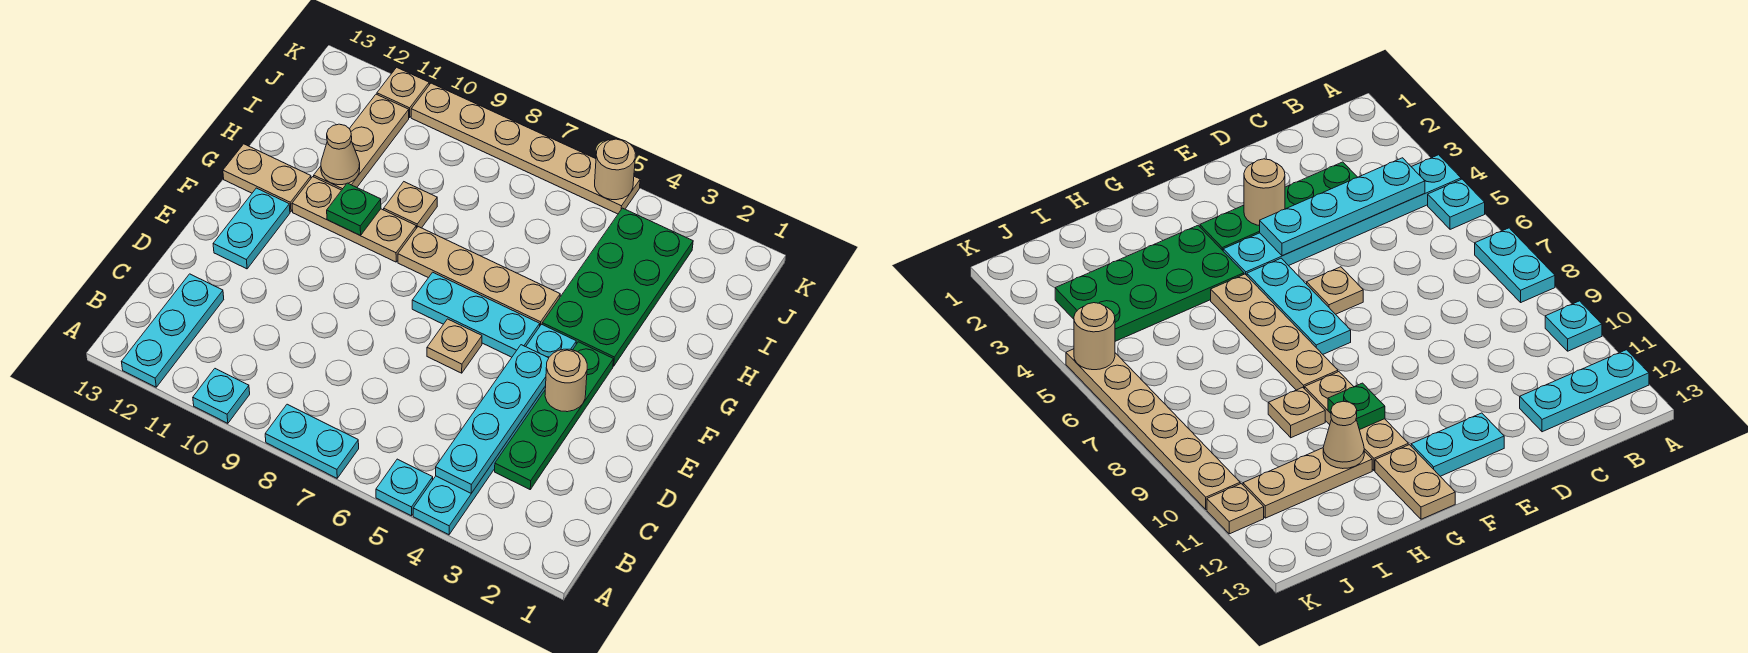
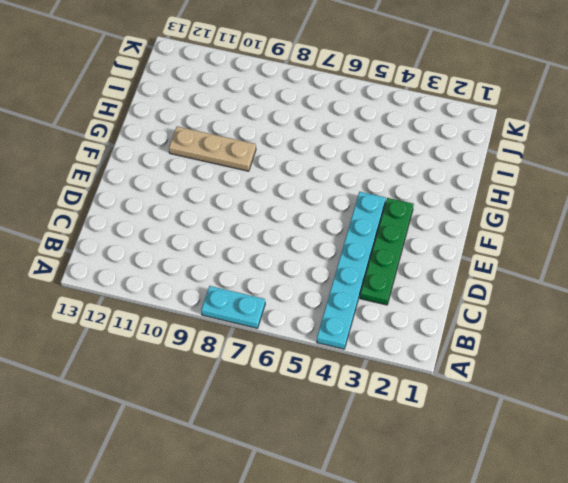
none -> cyan plate A5 level 1
none -> cyan plate A10 level 1
none -> cyan plate A12:C12 level 1

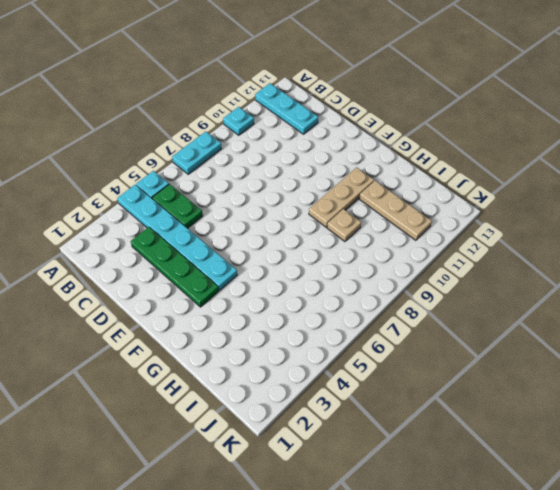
green plate B5:C5 level 1 -> none
none -> tan plate E6 level 1
none -> cyan plate E12:F12 level 1
none -> cyan plate F5:F7 level 1

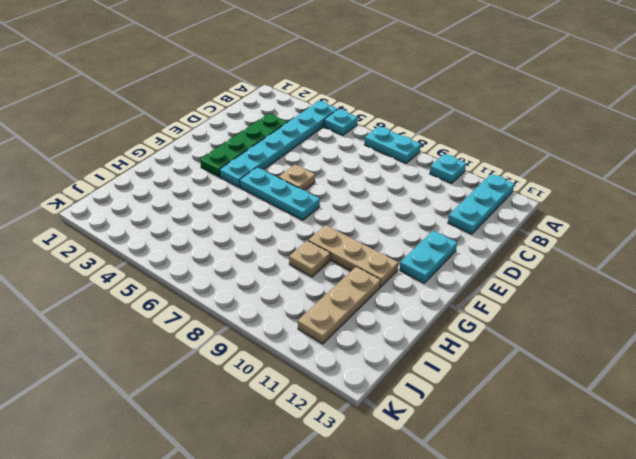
none -> green plate G3:J4 level 1
none -> tan plate G5:G8 level 1
none -> tan plate G12:G13 level 1

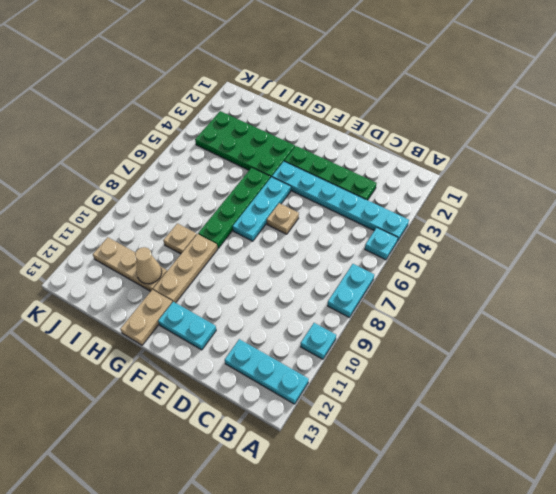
green plate G5:G8 level 1 -> tan plate G5:G8 level 1
none -> tan plate K5:K10 level 1
none -> tan plate K11 level 1
none -> cyan plate B4:E4 level 2

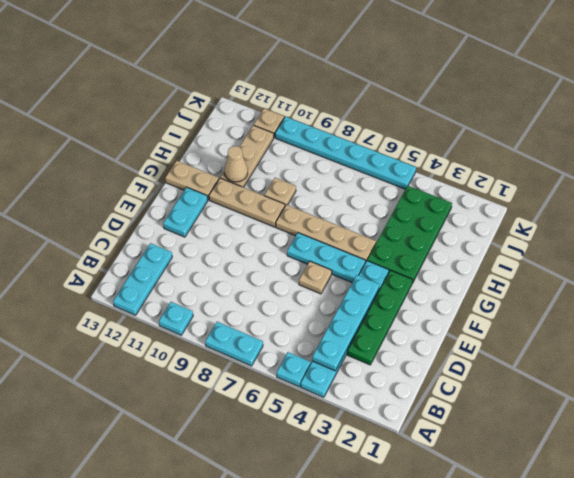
cyan plate K5:K10 level 1 -> tan plate K5:K10 level 1
none -> tan round brick E3 level 2
none -> green plate G10 level 2
none -> tan round brick K5 level 2

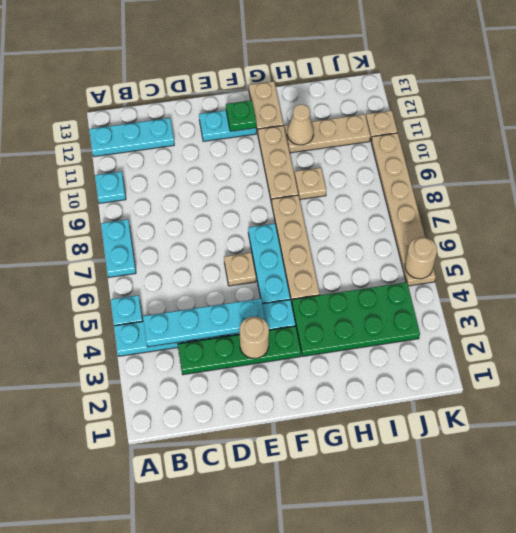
green plate F12 level 2 -> green plate G10 level 2

